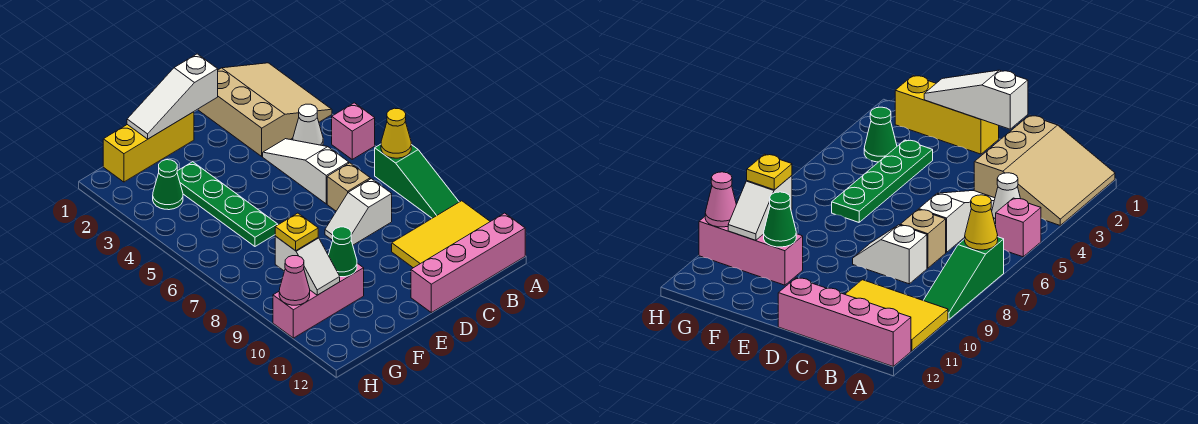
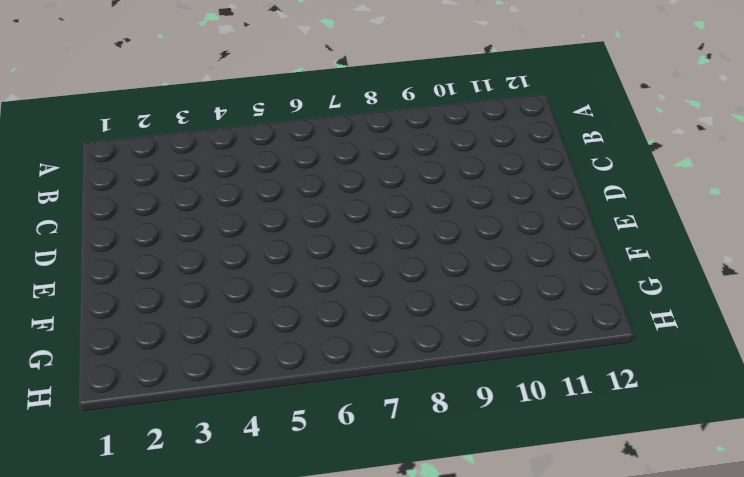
none -> tan slope A1:C3 level 1 top C
none -> pink brick A5 level 1
none -> green slope A7:A9 level 1 top 7

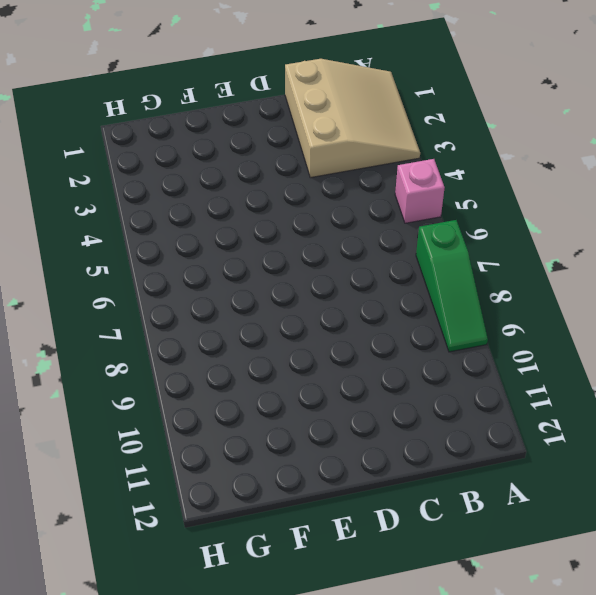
none -> yellow tile A10:C11 level 1
none -> pink brick A12:D12 level 1
none -> white cone B4 level 1

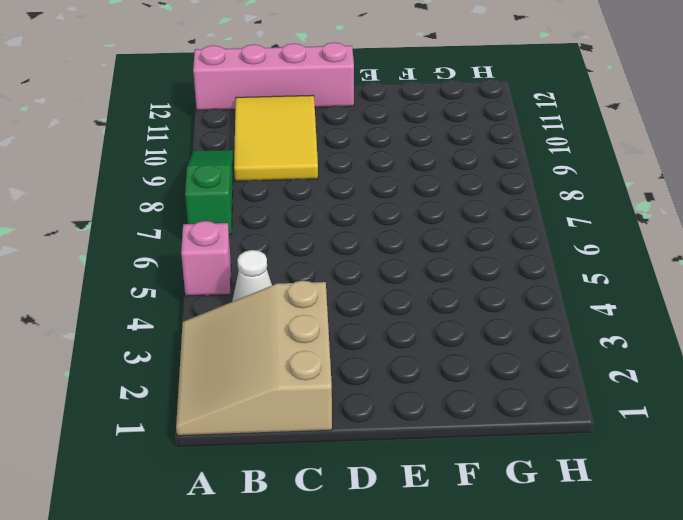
yellow tile B9:C11 level 1 -> yellow tile A10:C11 level 1
none -> white slope C4:C6 level 1 top 6
none -> tan brick C7 level 1
none -> white slope C8:D8 level 1 top C

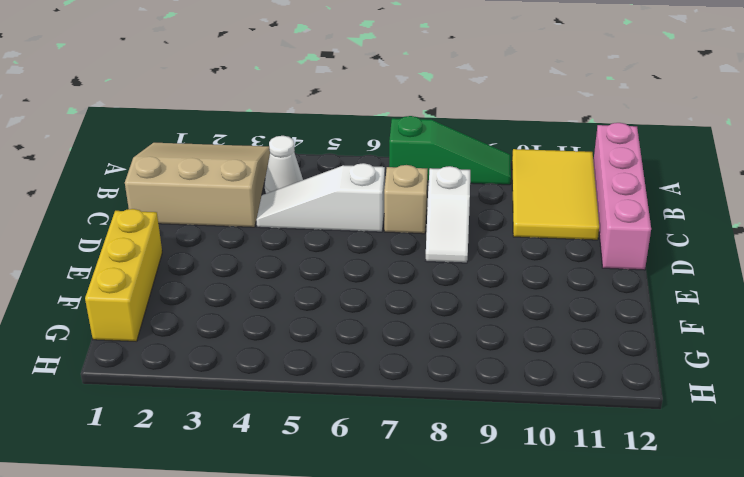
none -> pink brick A5 level 1
none -> green plate F3:F6 level 1
none -> pink brick F10:H10 level 1

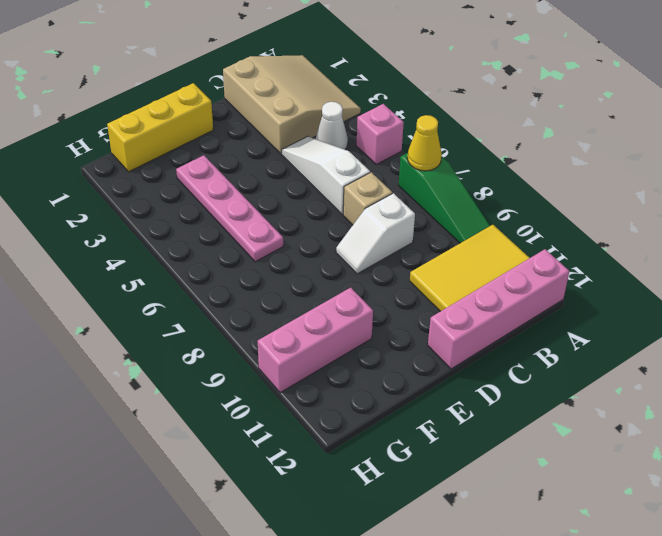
pink plate F3:F6 level 1 -> green plate F3:F6 level 1
none -> green cone G3 level 1
none -> white slope D1:F1 level 2 top D
none -> green cone F10 level 2

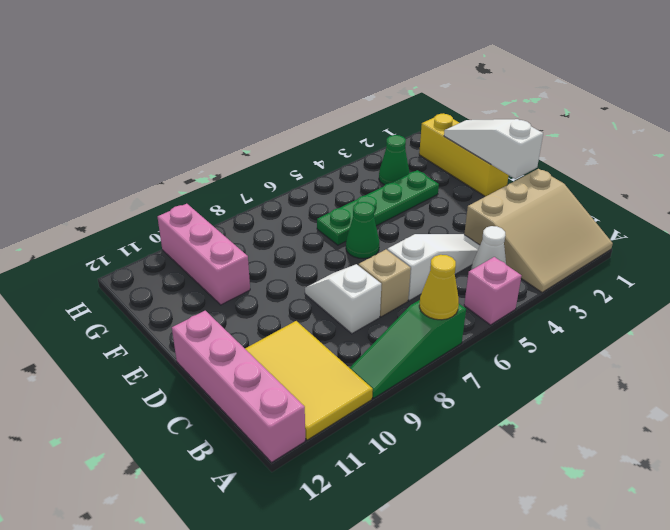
green cone E6 level 1 -> green cone F10 level 2
none -> white slope G9:G10 level 2 top 9
none -> pink cone H10 level 2
none -> yellow plate G9 level 3

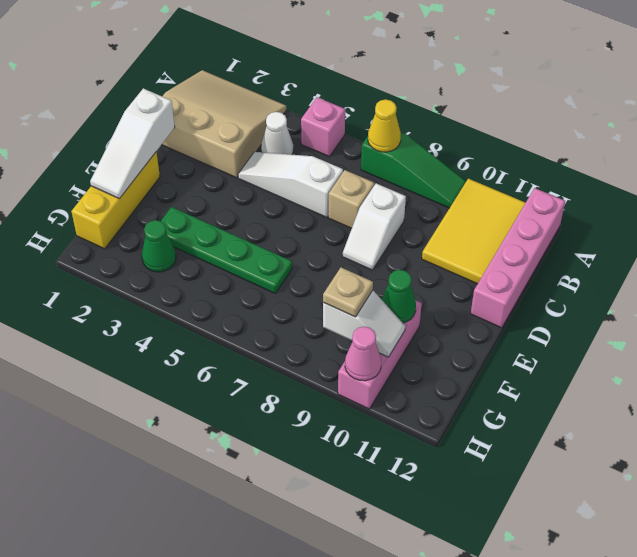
tan plate G9 level 3 -> yellow plate G9 level 3

